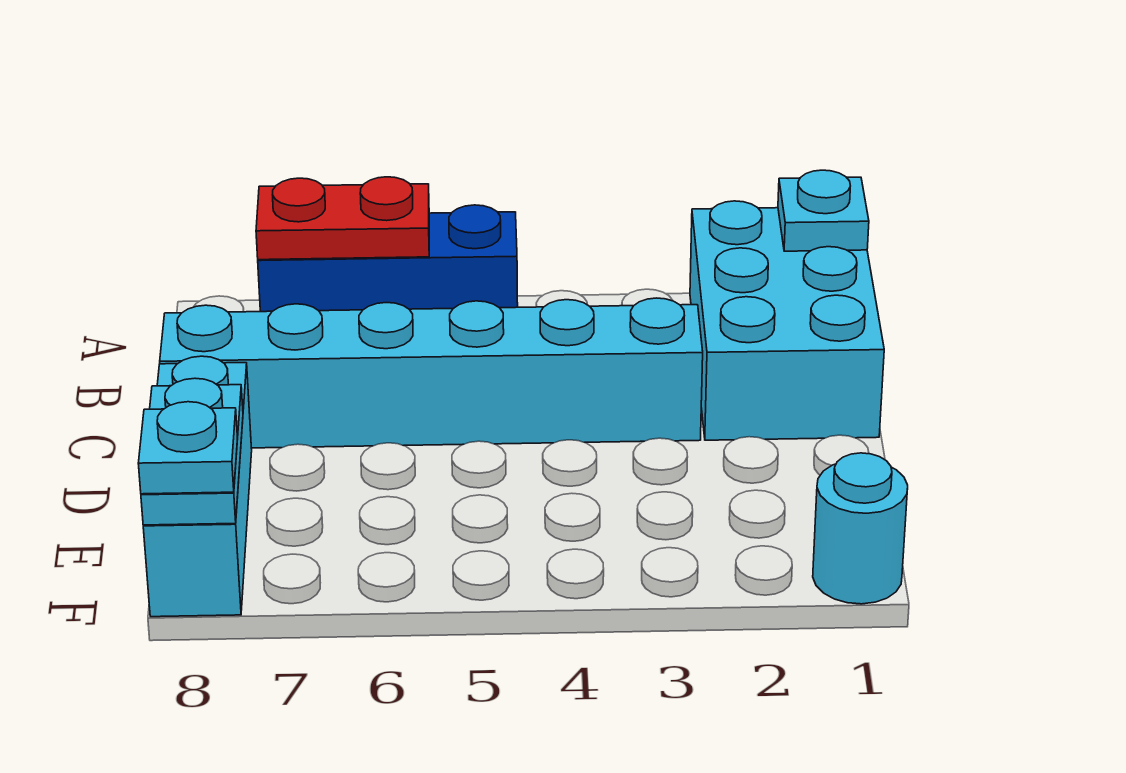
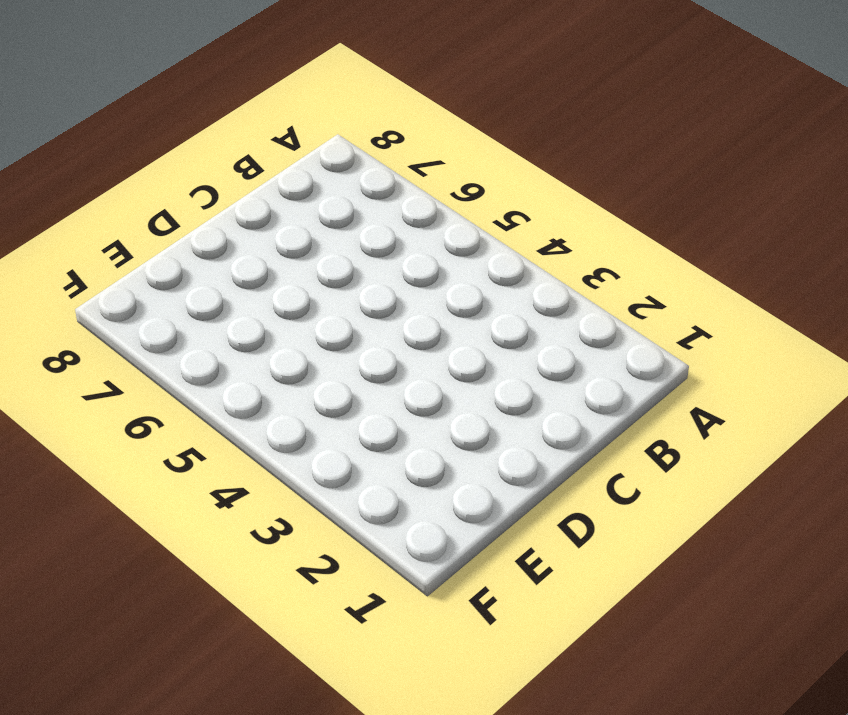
none -> cyan brick A1:C2 level 1
none -> blue brick A5:A7 level 1

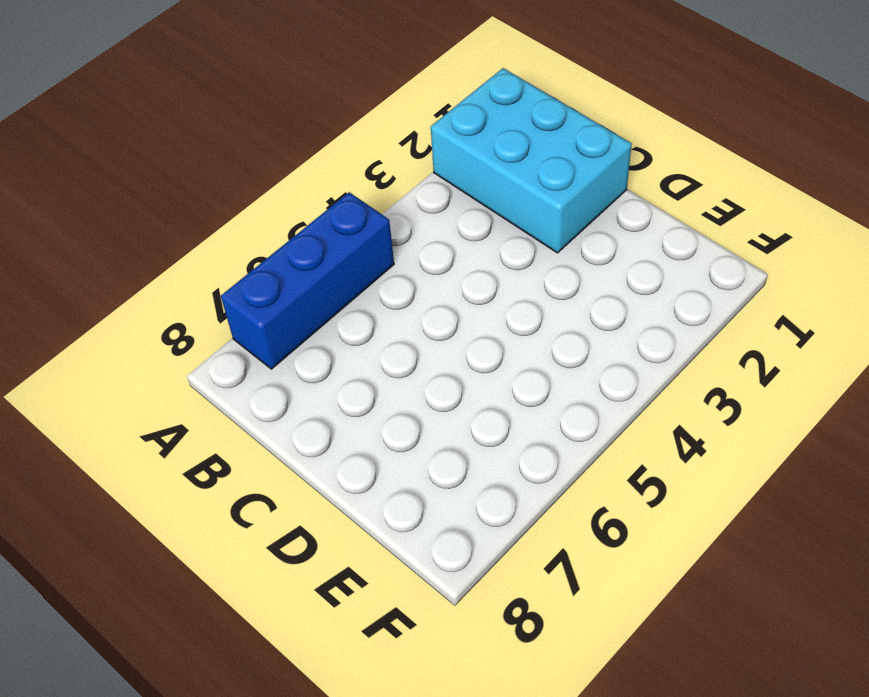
none -> cyan brick C3:C8 level 1
none -> cyan brick D8:F8 level 1

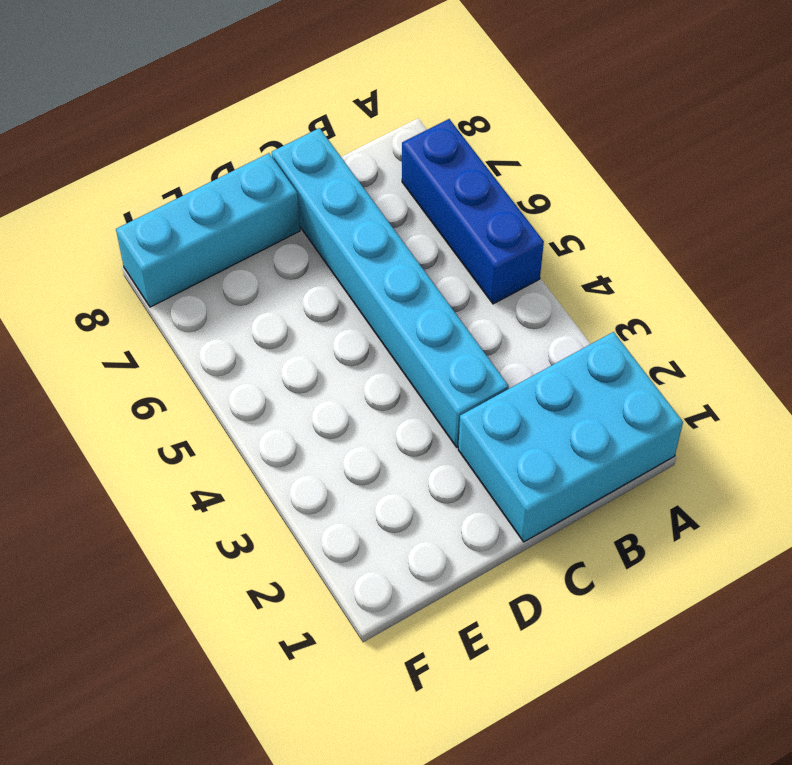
none -> cyan round brick F1 level 1
none -> cyan plate A1 level 2

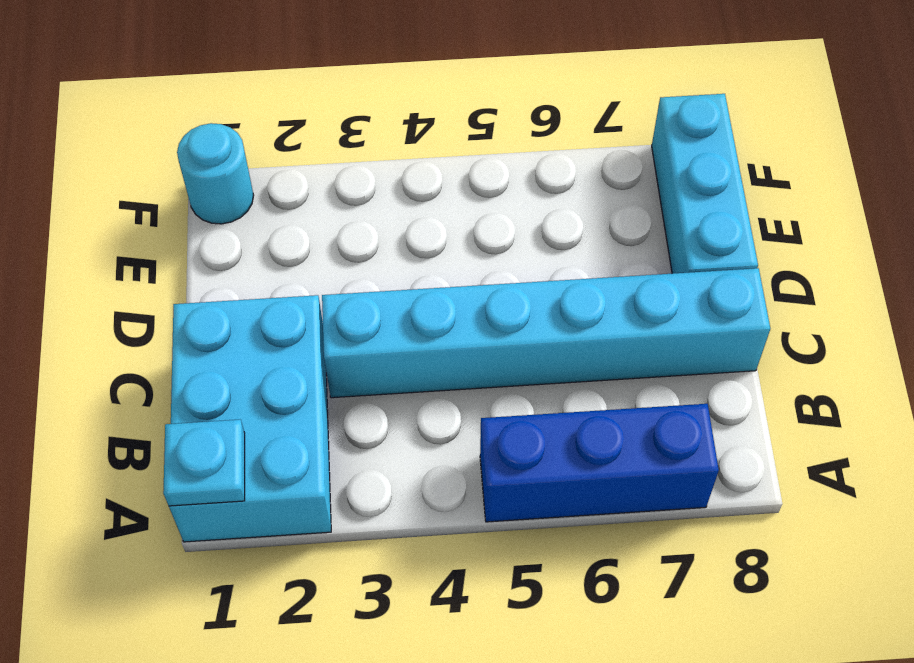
none -> red plate A6:A7 level 2
none -> cyan plate E8:F8 level 2

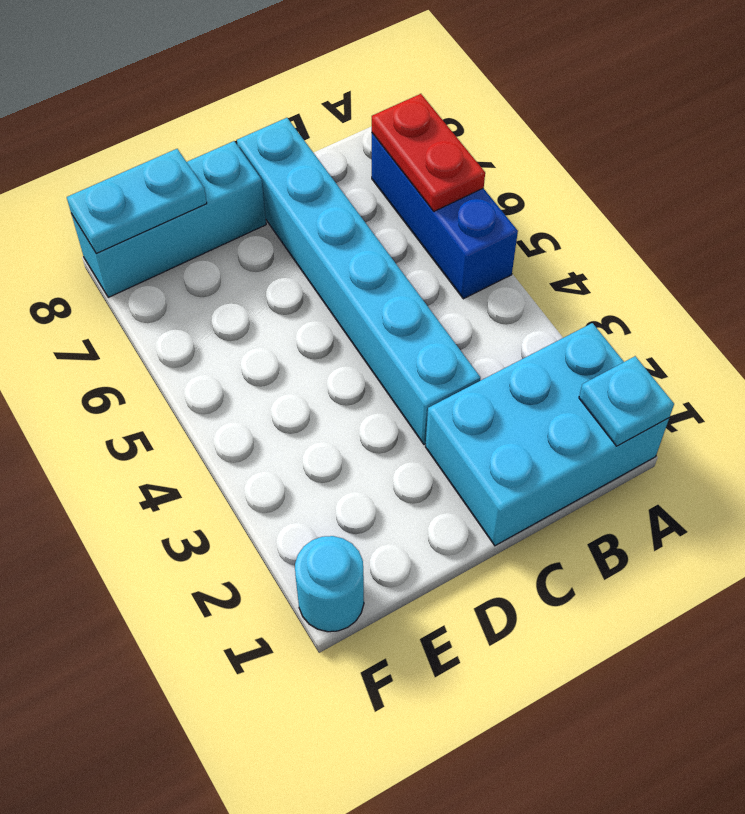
none -> cyan plate F8 level 3

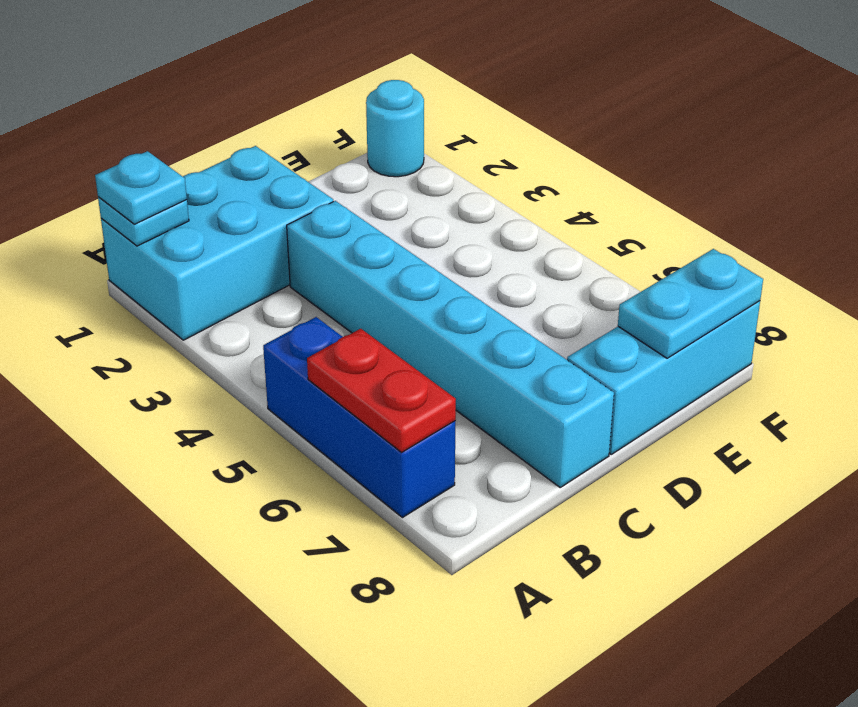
cyan plate A1 level 3 -> cyan plate F8 level 3

